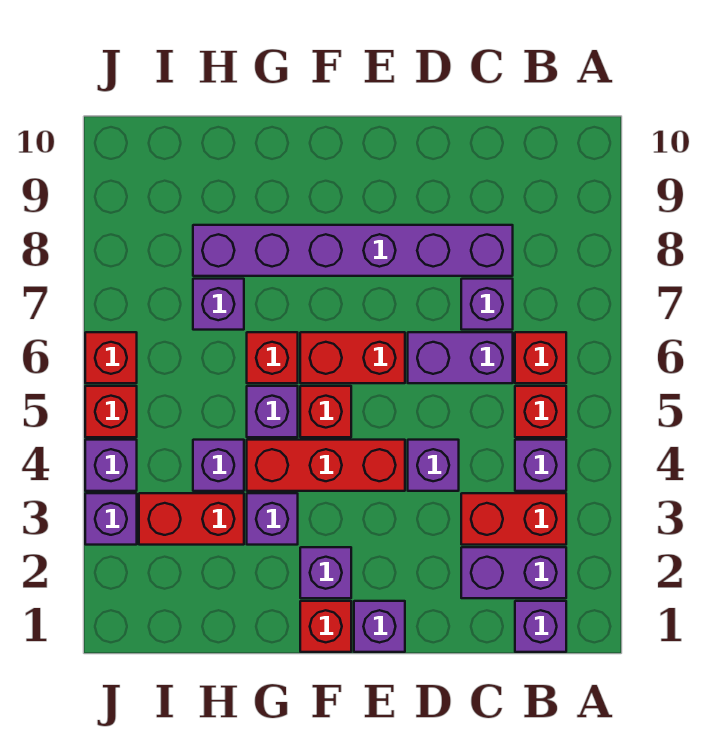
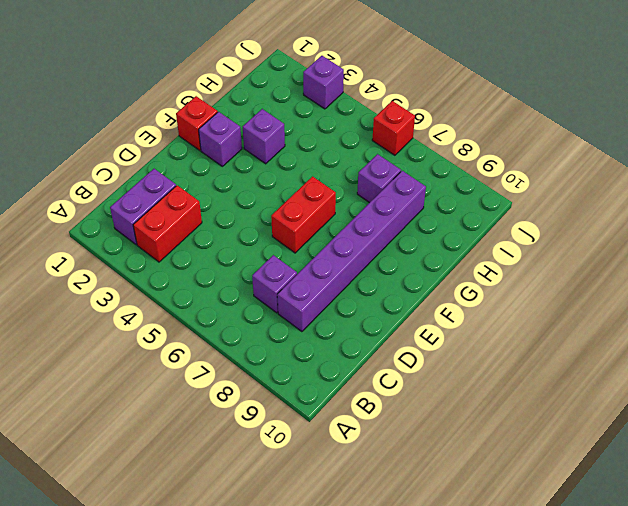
none -> purple brick B1 level 1
none -> purple brick B4 level 1
none -> red brick B5 level 1

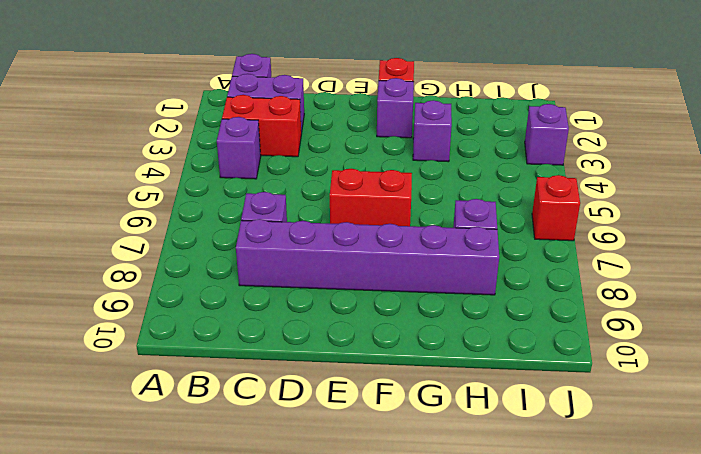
none -> red brick B5 level 1
none -> red brick B6 level 1
none -> purple brick C6:D6 level 1

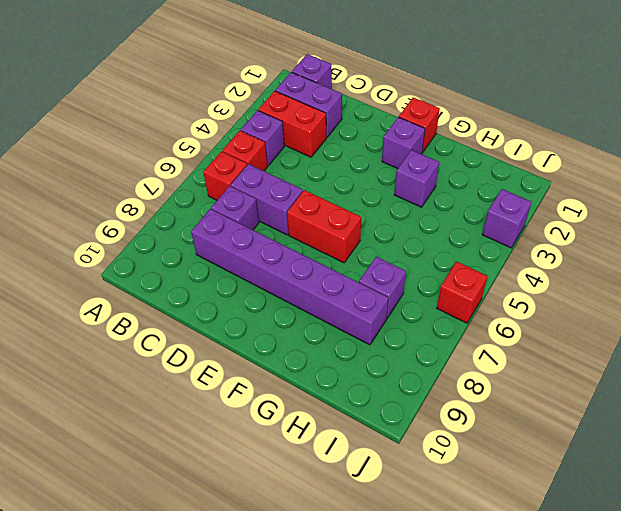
none -> purple brick D4 level 1
none -> purple brick E1 level 1
none -> red brick E4:G4 level 1

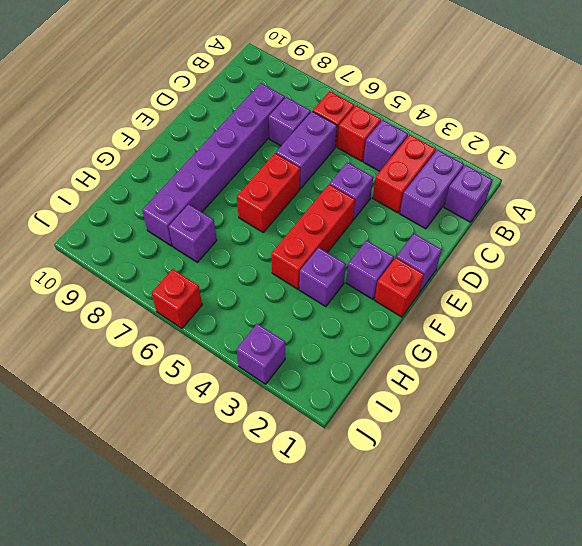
none -> red brick F5 level 1
none -> purple brick G5 level 1
none -> red brick G6 level 1

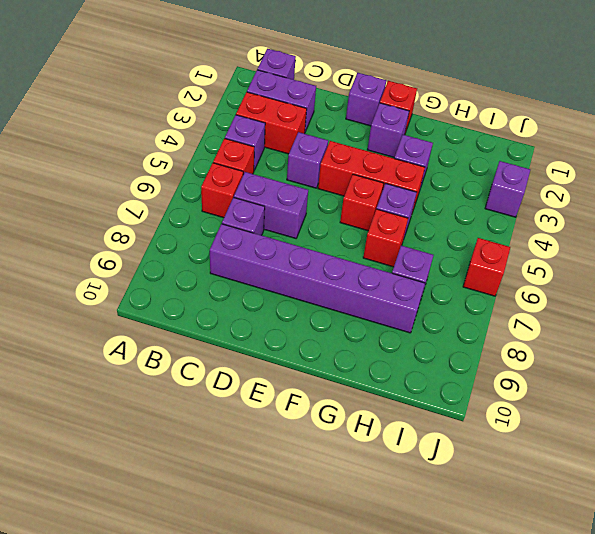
none -> red brick E6:F6 level 1
none -> red brick H3:I3 level 1
none -> purple brick H4 level 1

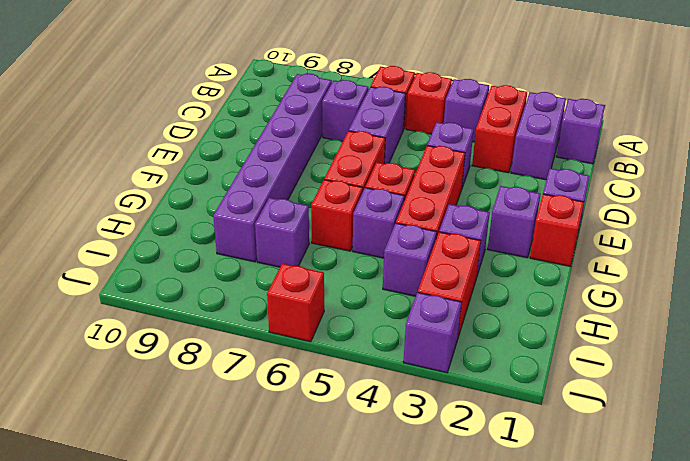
none -> purple brick J4 level 1
none -> red brick J5 level 1

